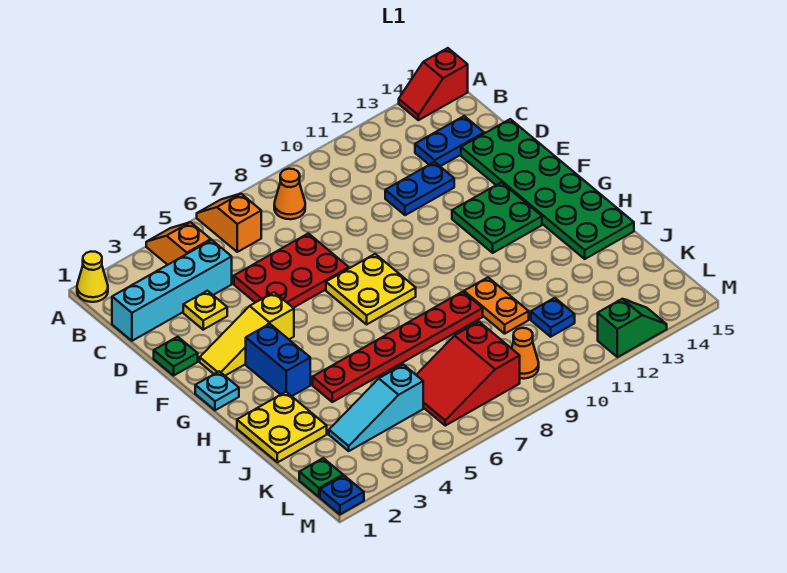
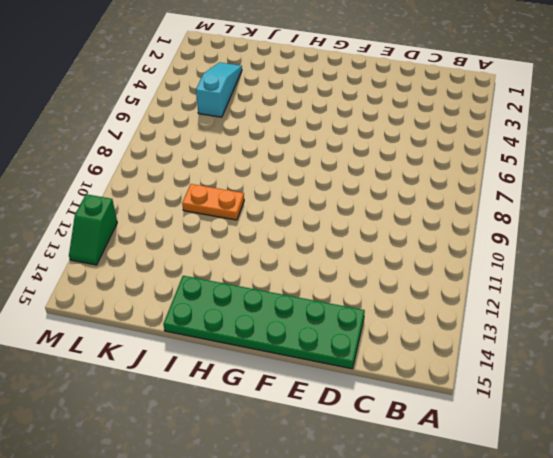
none -> yellow cone A1 level 1
none -> orange slope A4:B4 level 1 top B
none -> orange slope A6:B6 level 1 top B

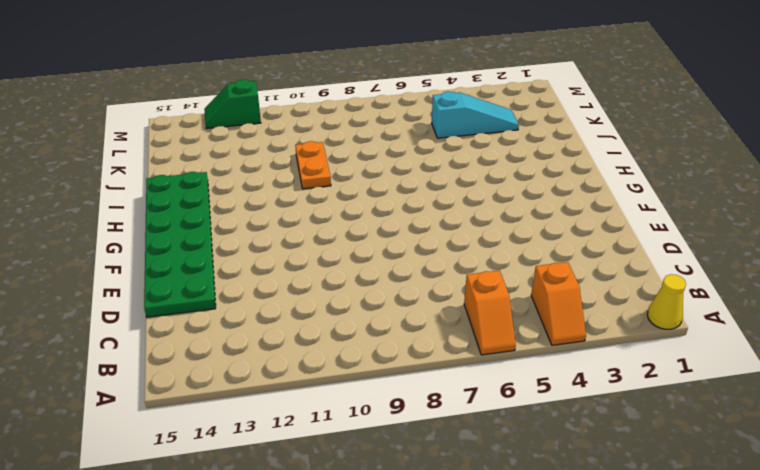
none -> red slope A14:A15 level 1 top 15
none -> orange cone B8 level 1
none -> cyan brick C1:C4 level 1

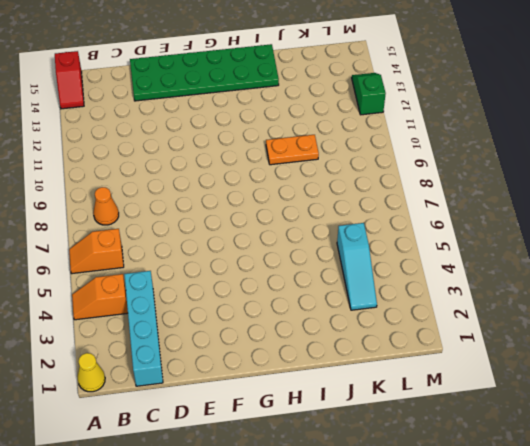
none -> blue plate C13:C14 level 1
none -> yellow plate D3 level 1
none -> red plate D5:E7 level 1

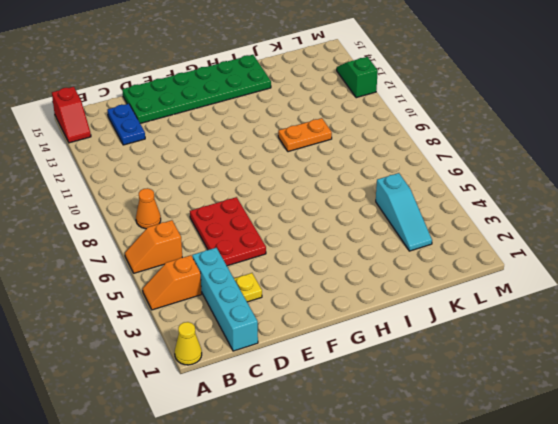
none -> blue plate D11:D12 level 1
none -> green plate E1 level 1
none -> yellow slope F2:F4 level 1 top 4

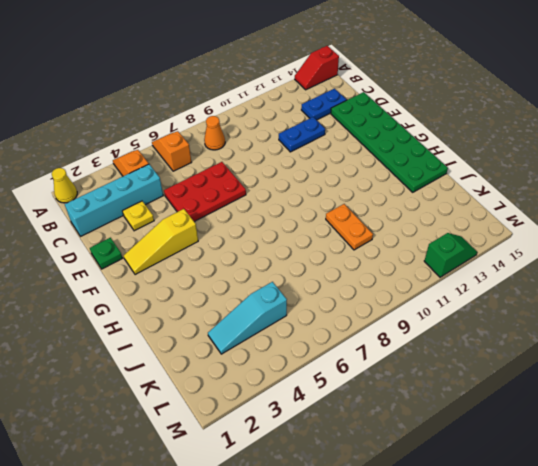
none -> yellow plate F7:G8 level 1
none -> green plate F12:G13 level 1
none -> cyan plate G1 level 1

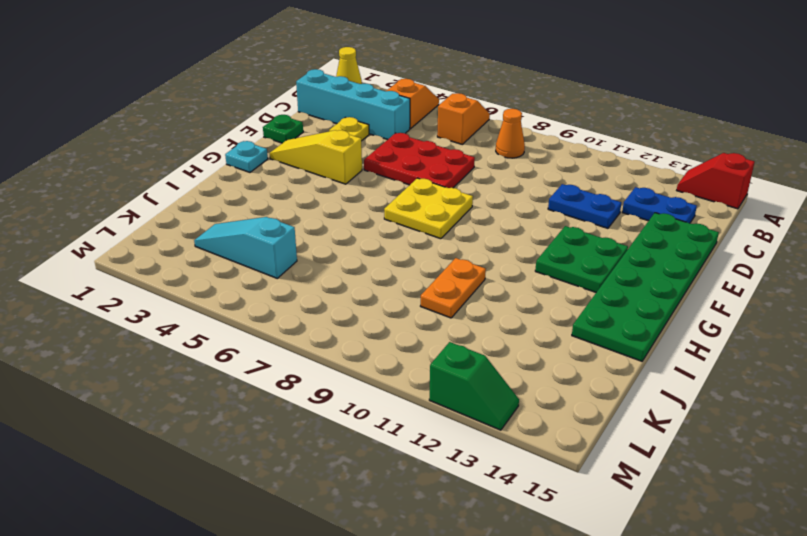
none -> blue brick G3:H3 level 1
none -> yellow plate I1:J2 level 1
none -> red plate I4:I9 level 1

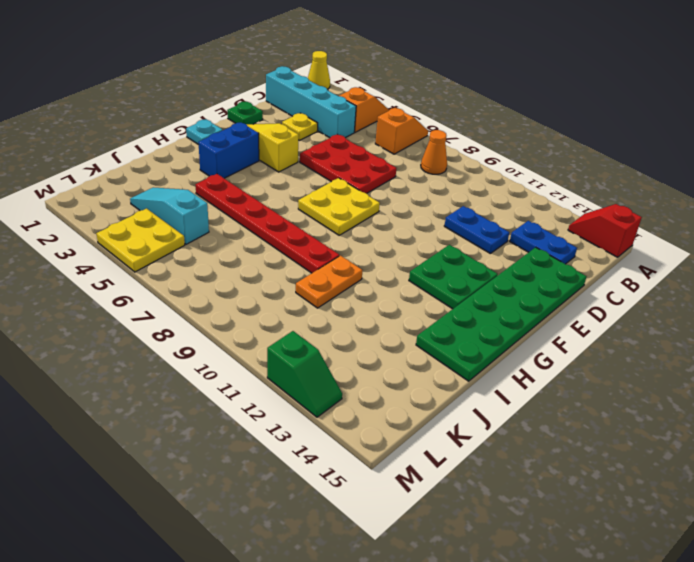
yellow plate L4:M5 level 1 -> yellow plate I1:J2 level 1
none -> red slope K6:L8 level 1 top 8
none -> blue plate K11 level 1
none -> green plate L1 level 1

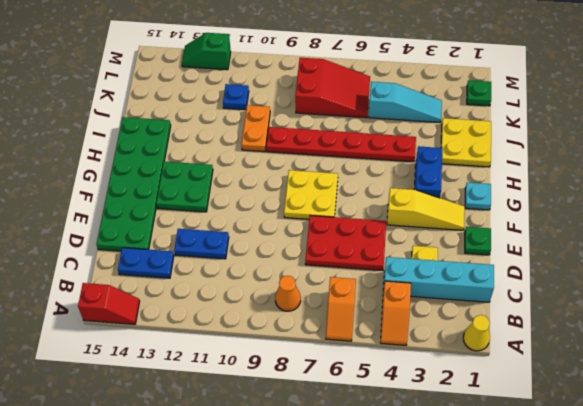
none -> orange cone L9 level 1
none -> blue plate M1 level 1

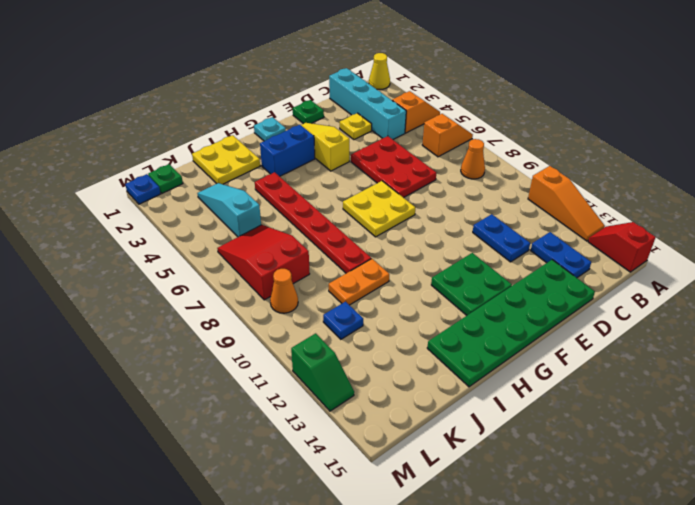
orange slope A11:A13 level 1 top 11 -> none

